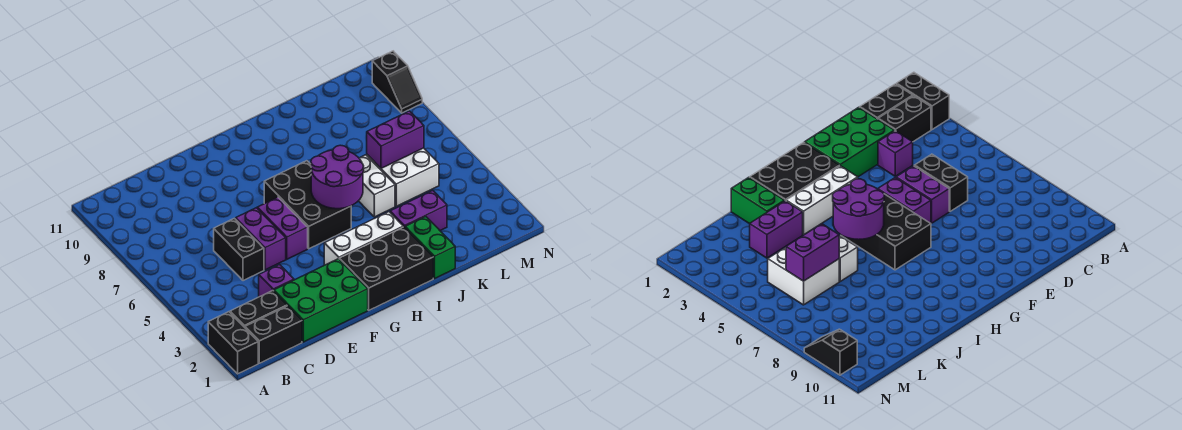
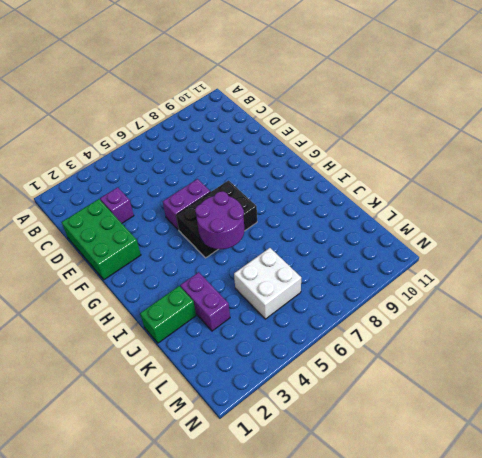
none -> black brick A1:A2 level 1
none -> black brick B1:C1 level 1
none -> black brick B2:C2 level 1

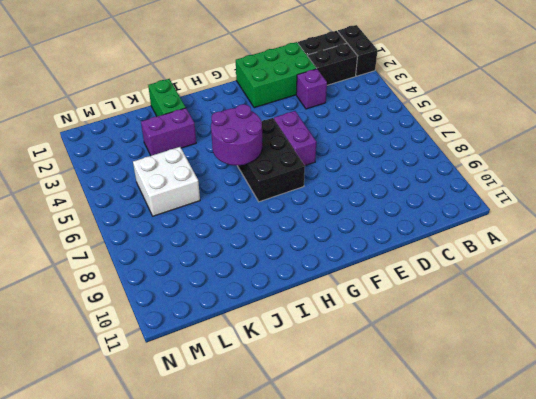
none -> black brick D5:D6 level 1
none -> purple brick E5:E6 level 1
none -> black brick G1:I2 level 1

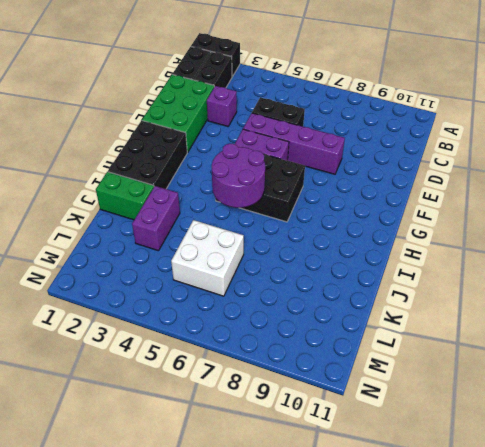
purple brick E5:E8 level 1 -> purple brick E5:E6 level 1
none -> white brick G3:I3 level 1
none -> white brick J5:J6 level 1
none -> black slope N9:N10 level 1 top 10

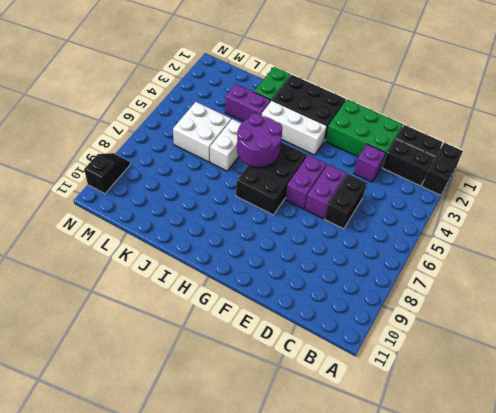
none -> purple brick K6:L6 level 2

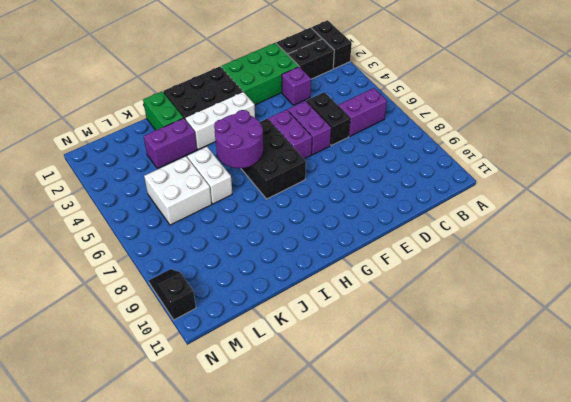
purple brick B6:C6 level 1 -> purple brick K6:L6 level 2

